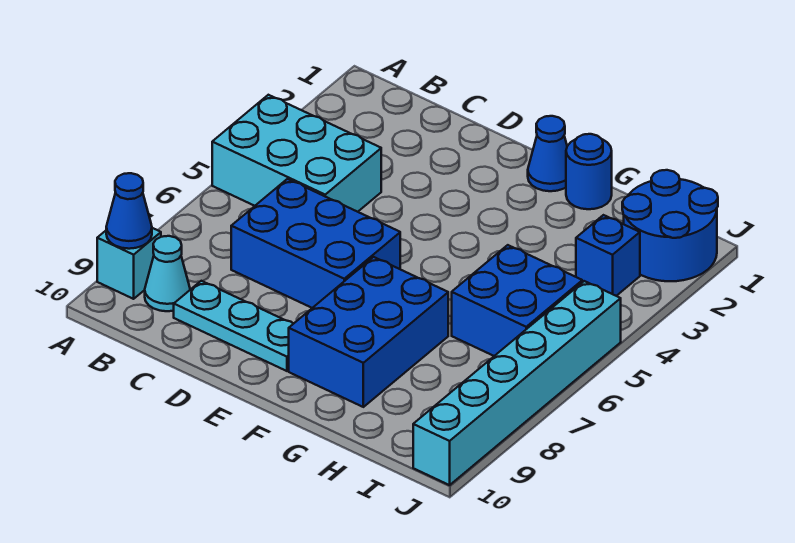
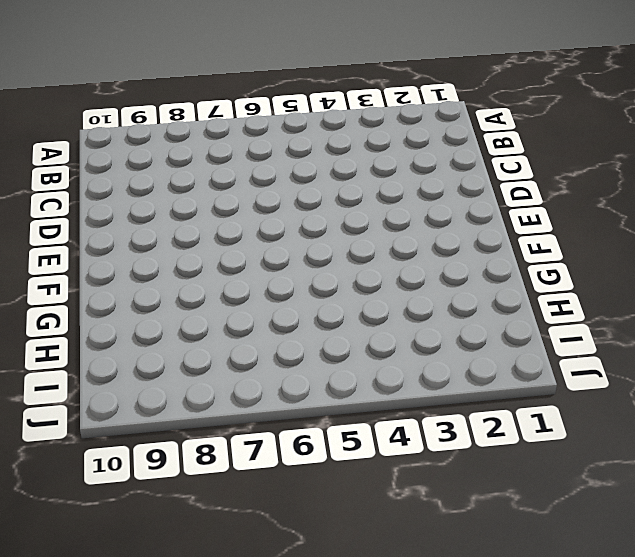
none -> cyan brick A4:C5 level 1
none -> cyan brick A9 level 1
none -> cyan cone B9 level 1

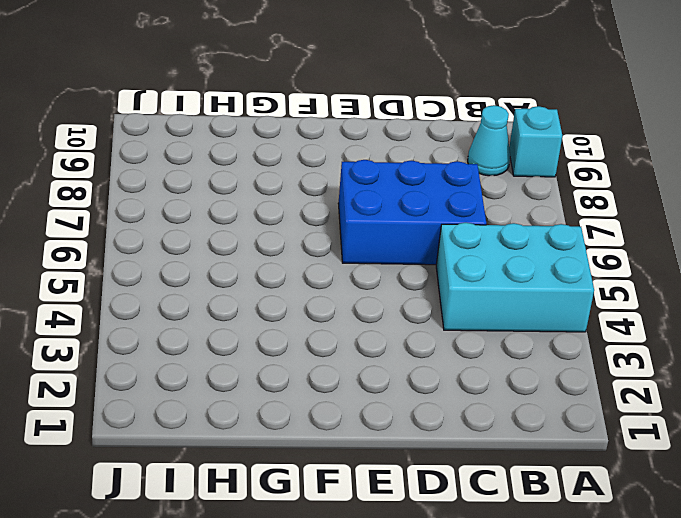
none -> cyan plate C9:E9 level 1
none -> blue cone F1 level 1
none -> blue brick F7:G9 level 1

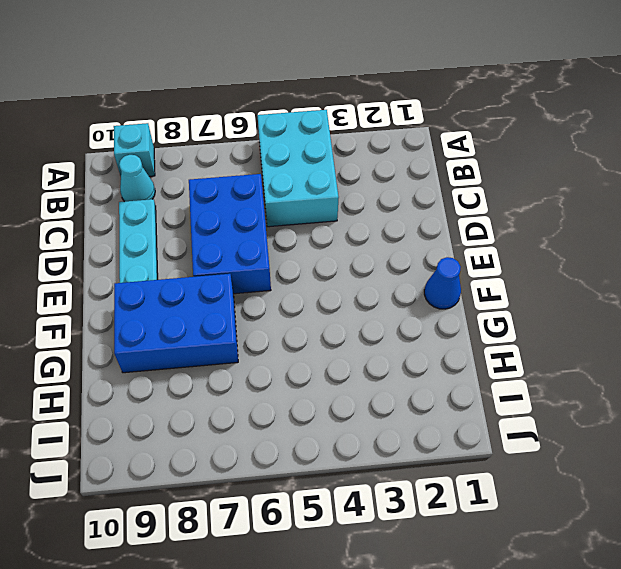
none -> blue round brick G1 level 1
none -> blue brick H5:I6 level 1
none -> blue round brick I1:J2 level 1

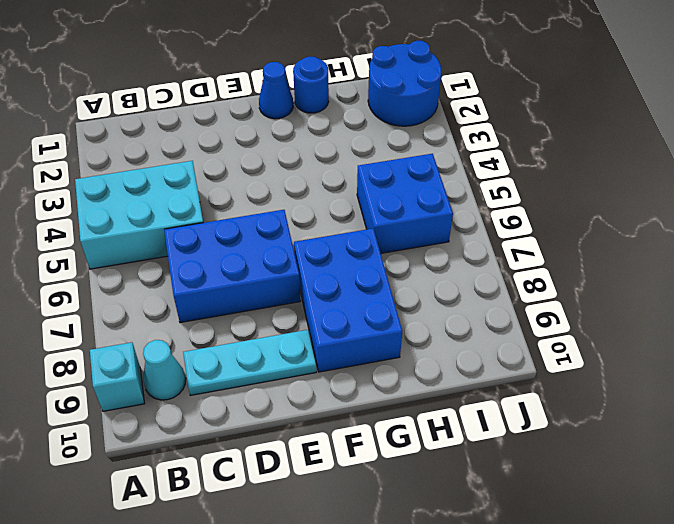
none -> blue brick I3 level 1
none -> cyan brick J5:J10 level 1
none -> blue cone A9 level 2

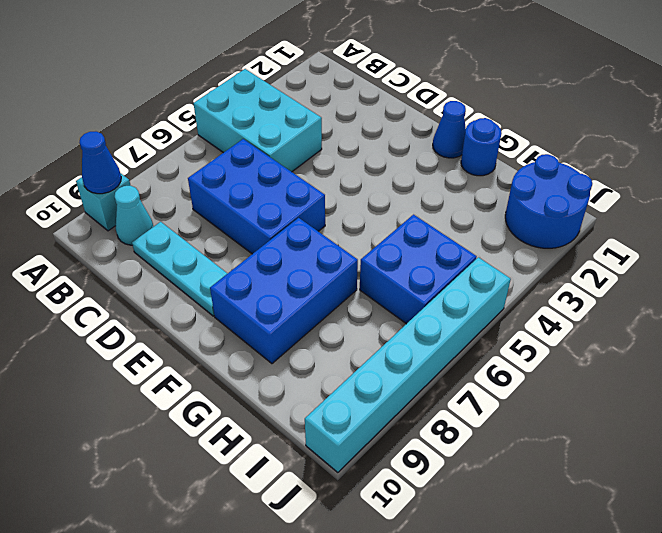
none -> blue brick I3 level 1

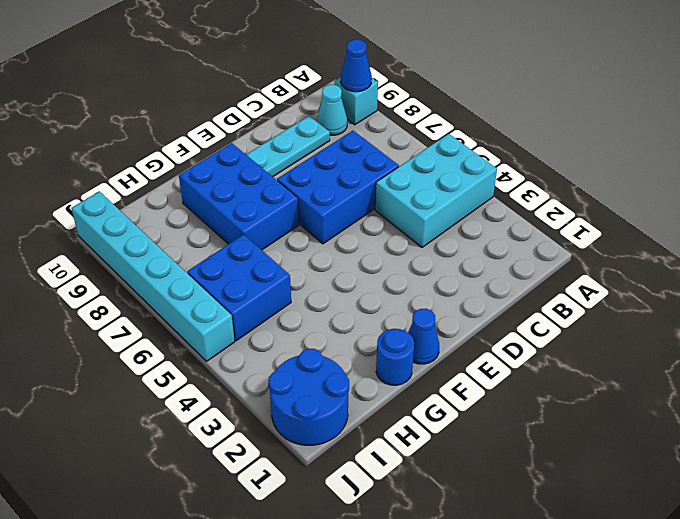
none -> blue brick I3 level 1

